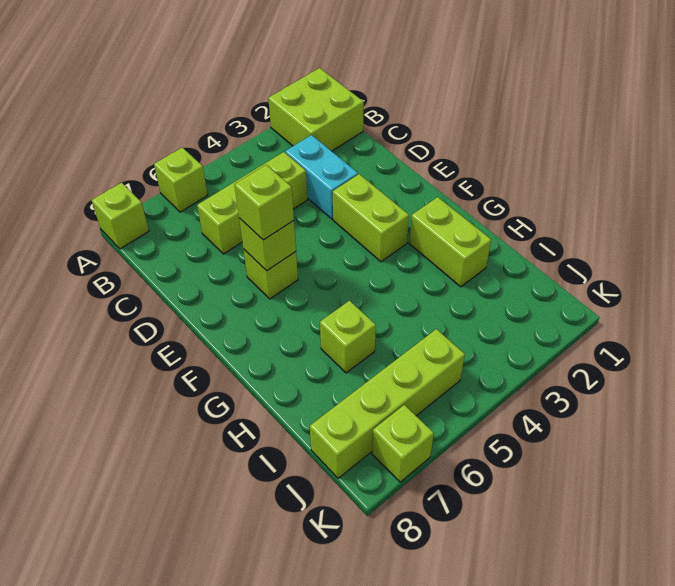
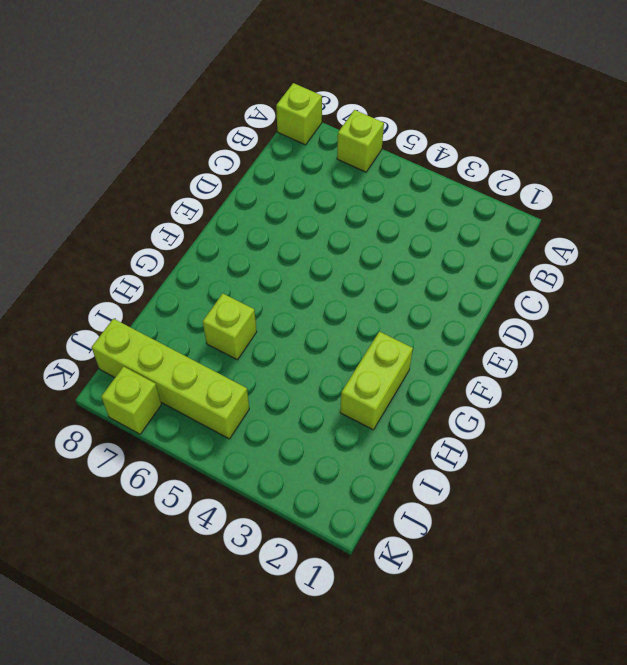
none -> lime brick A1:B2 level 1
none -> cyan brick C3:D3 level 1
none -> lime brick C4:C6 level 1

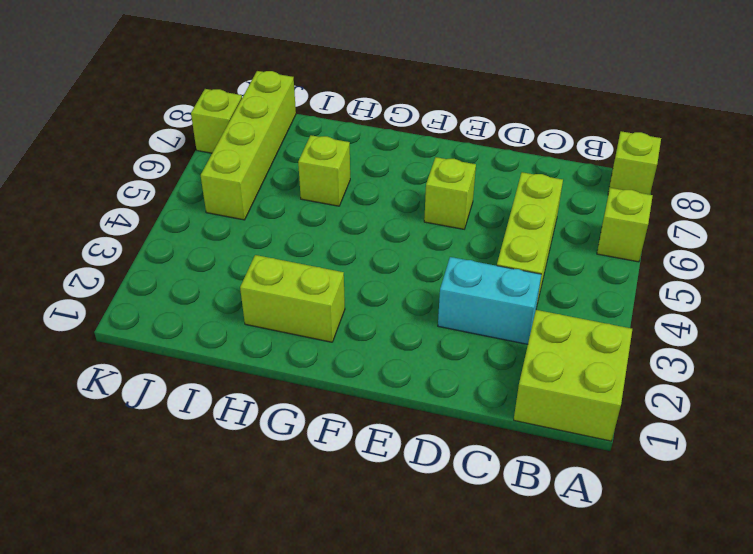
none -> lime brick E3:F3 level 1
none -> lime brick E6 level 2
none -> lime brick E6 level 3

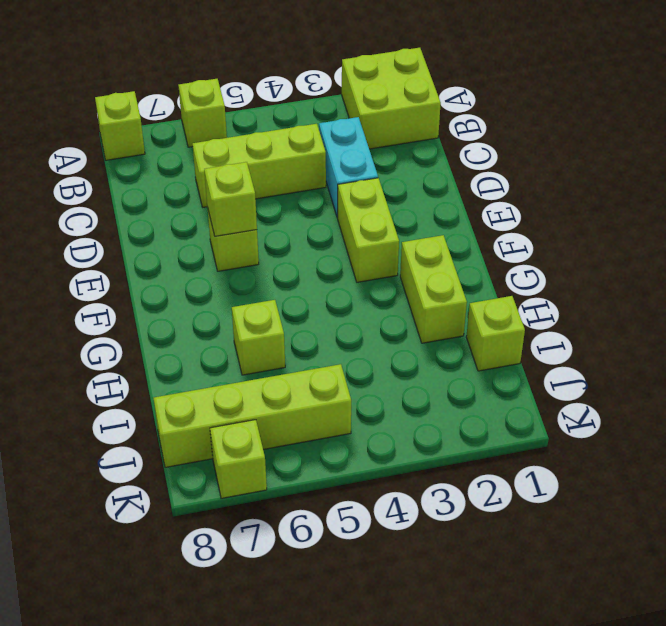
lime brick I1 level 1 -> lime brick E6 level 3

